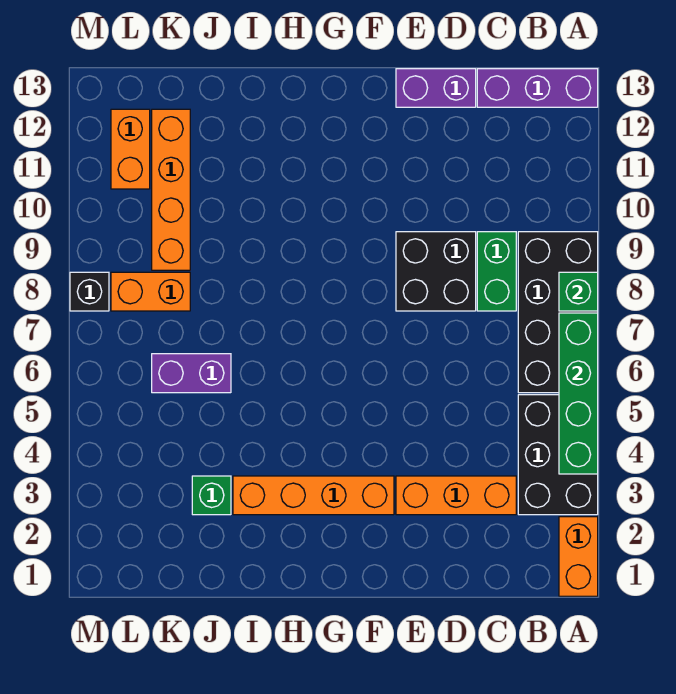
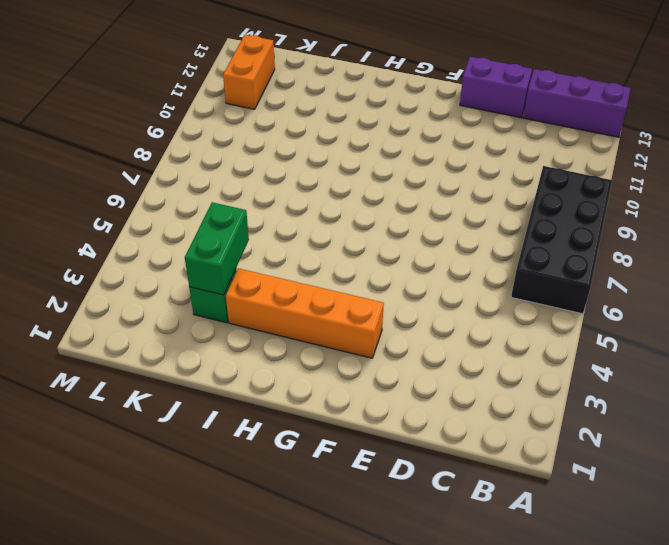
green brick J3:J4 level 2 -> green brick C8:C9 level 1
none -> orange brick A1:A2 level 1
none -> black brick A3:B5 level 1
none -> orange brick C3:E3 level 1

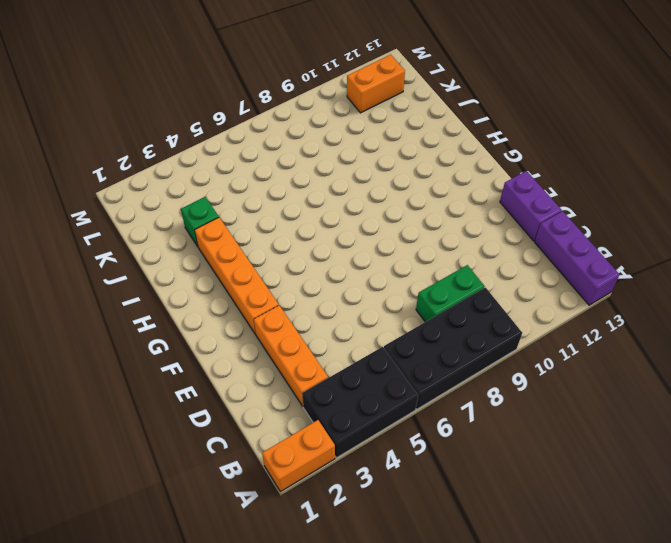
none -> black brick D8:E9 level 1
none -> purple brick J6:K6 level 1
none -> orange brick K8:L8 level 1

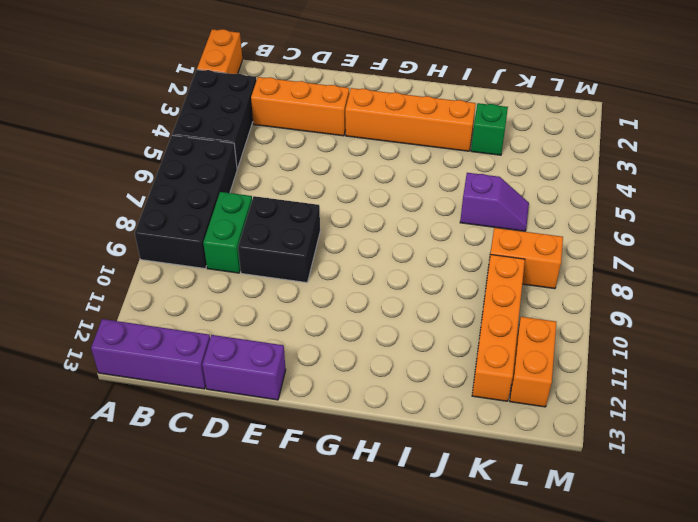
purple slope J6:K6 level 1 top J -> purple brick J6:K6 level 1
none -> black brick M8 level 1
none -> green brick A4:A7 level 2
none -> green brick A8 level 2

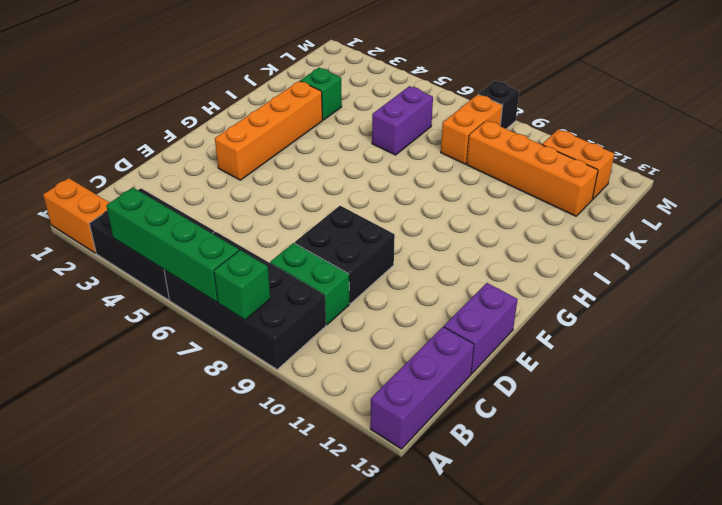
none -> orange brick C3:E3 level 1

